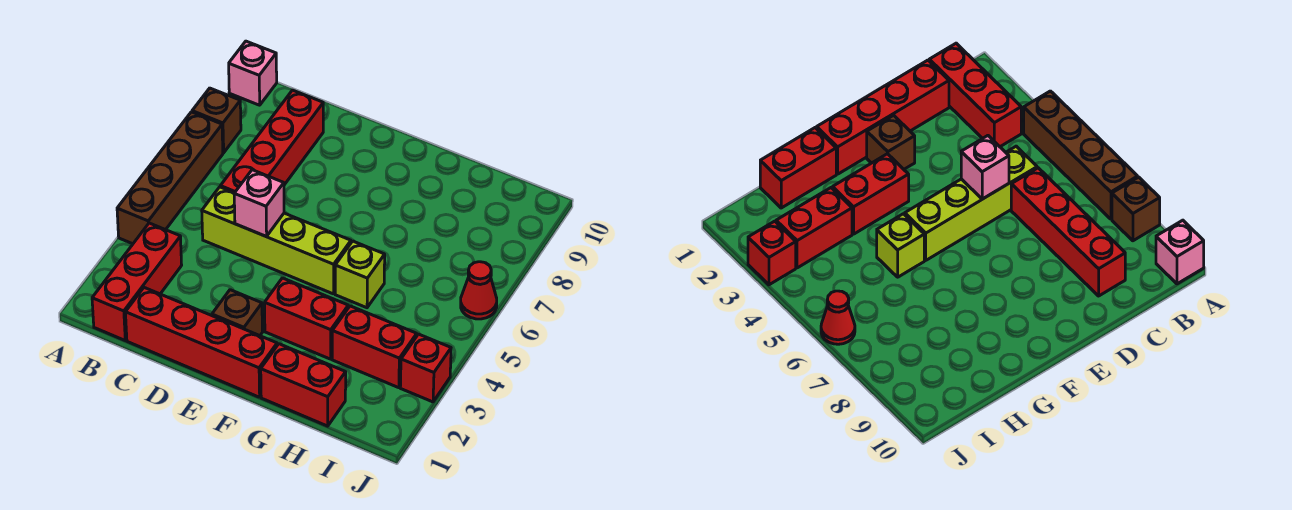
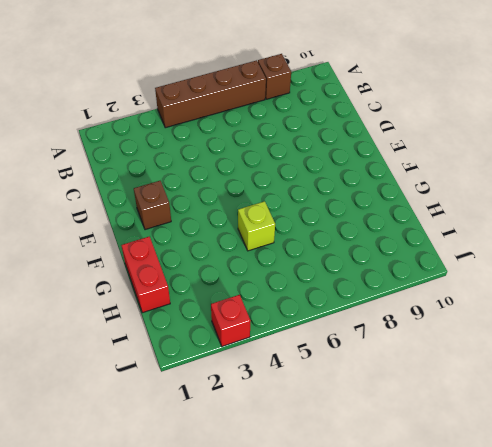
none -> pink brick A10 level 1
none -> red brick B1:B3 level 1
none -> red brick C1:F1 level 1

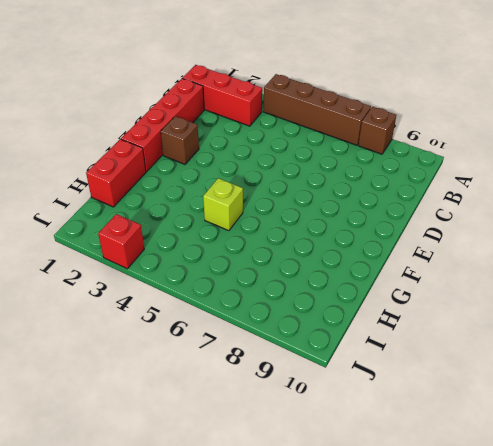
none -> pink brick A10 level 1
none -> lime brick C5:F5 level 1
none -> red brick C6:C9 level 1

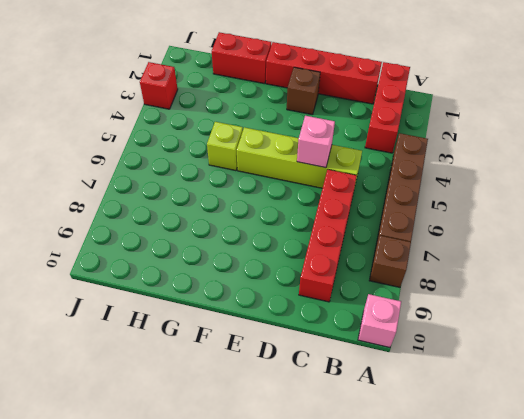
none -> red brick F3:G3 level 1
none -> red brick H3:I3 level 1
none -> red cone J6 level 1

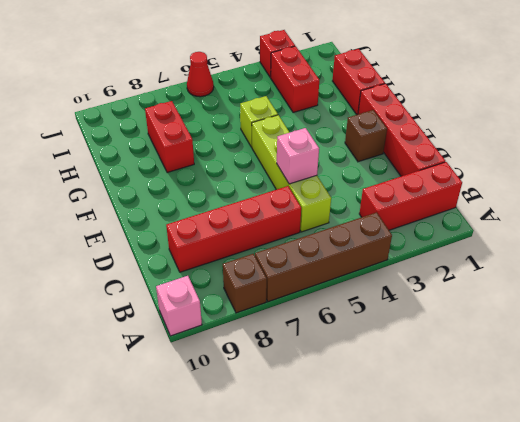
red brick G8:H8 level 1 -> red brick F3:G3 level 1

